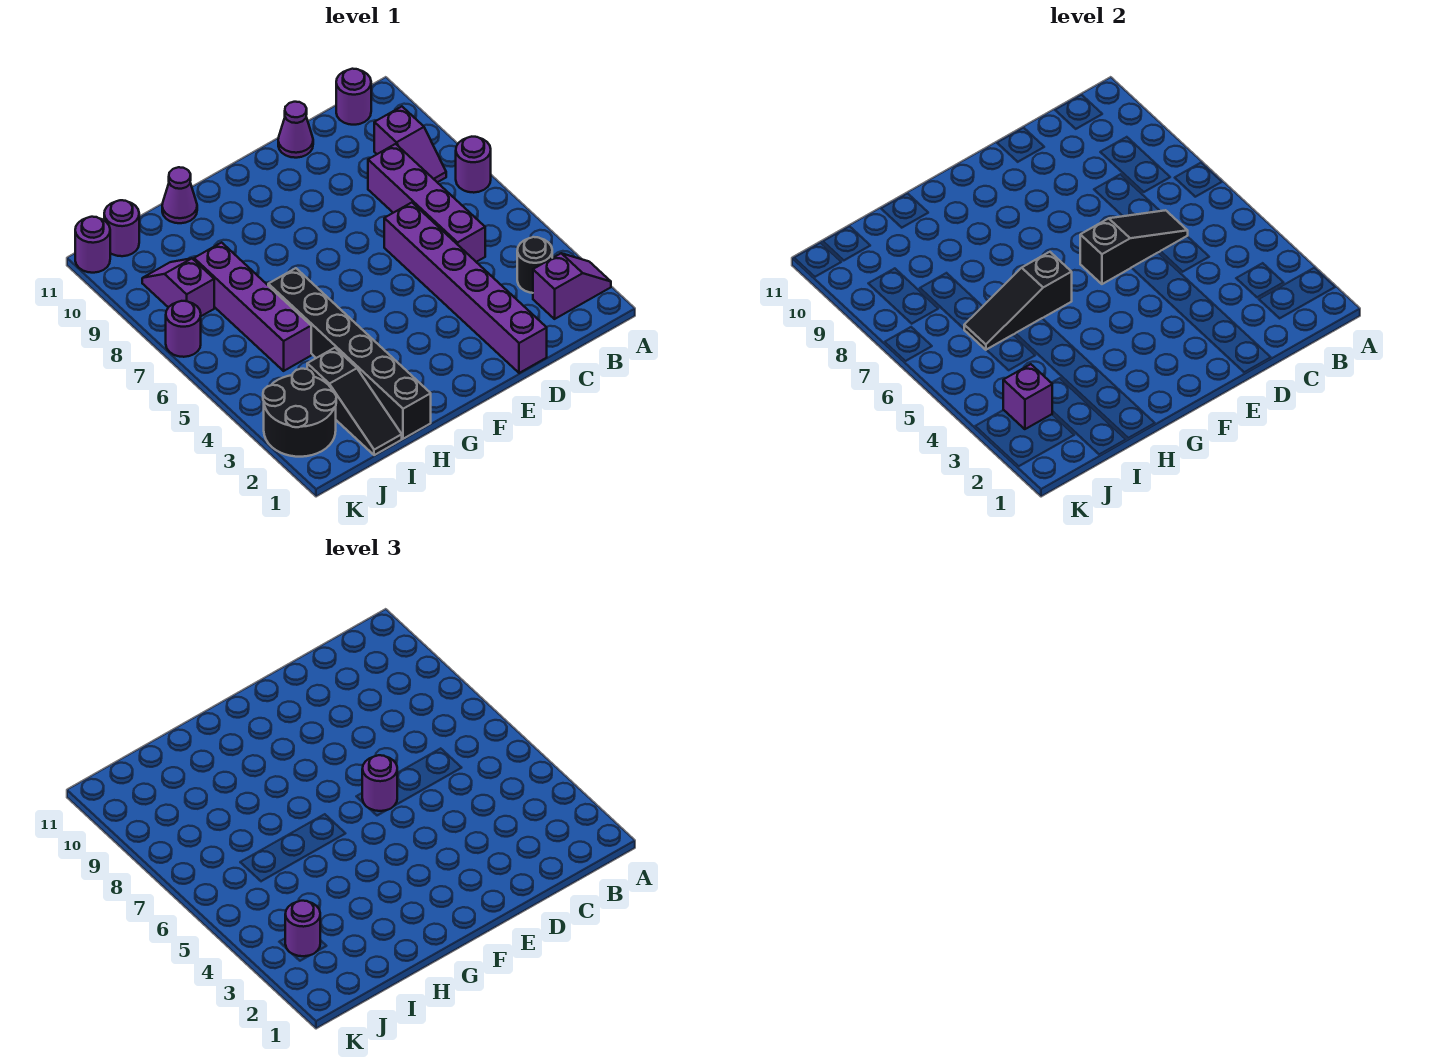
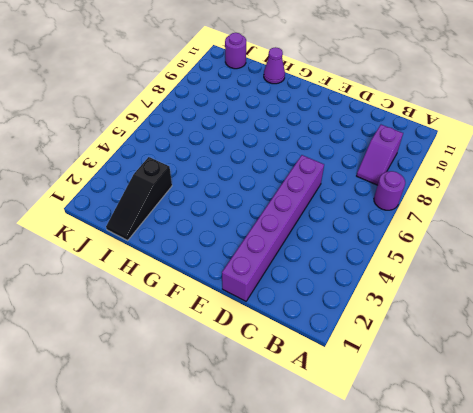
none -> purple slope A2:B2 level 1 top B
none -> black round brick B3 level 1
none -> purple round brick B11 level 1

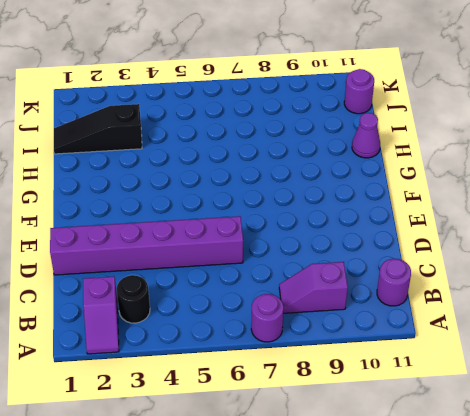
none -> purple brick C5:C8 level 1
none -> purple cone D11 level 1
none -> black brick H1:H6 level 1

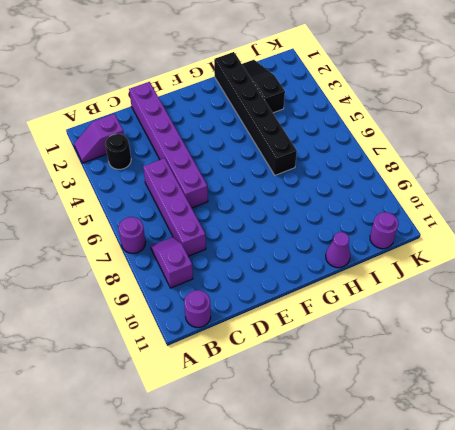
none -> purple cone D11 level 1
none -> purple brick I5:I8 level 1
none -> black round brick J2:K3 level 1

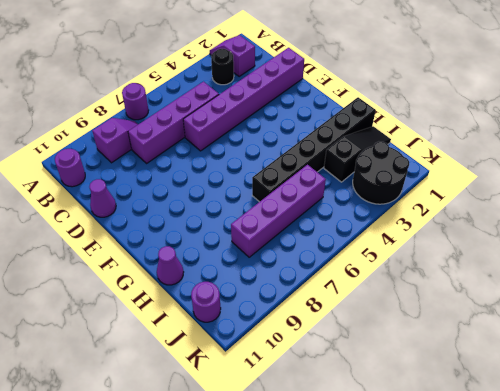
none -> purple slope J8:J9 level 1 top 8
none -> purple round brick K7 level 1
none -> purple round brick K11 level 1

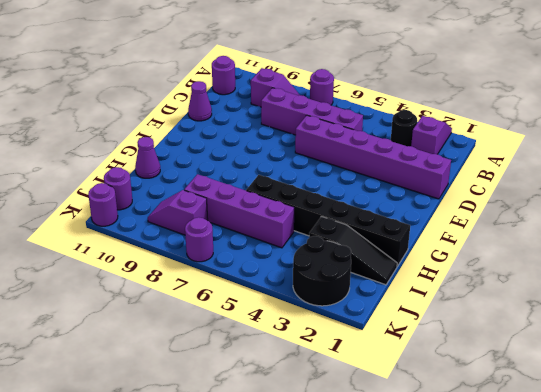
none -> black slope C6:E6 level 2 top E
none -> black slope G6:I6 level 2 top G
none -> purple brick J3 level 2

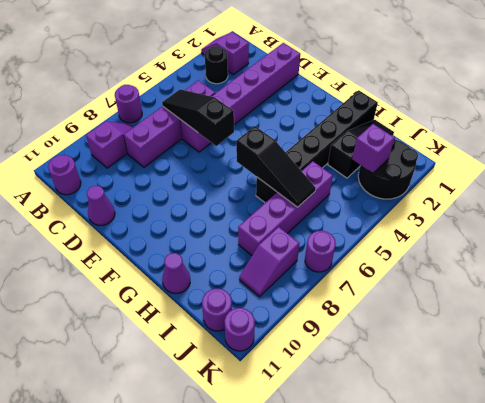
none -> purple round brick E6 level 3
none -> purple round brick J3 level 3

